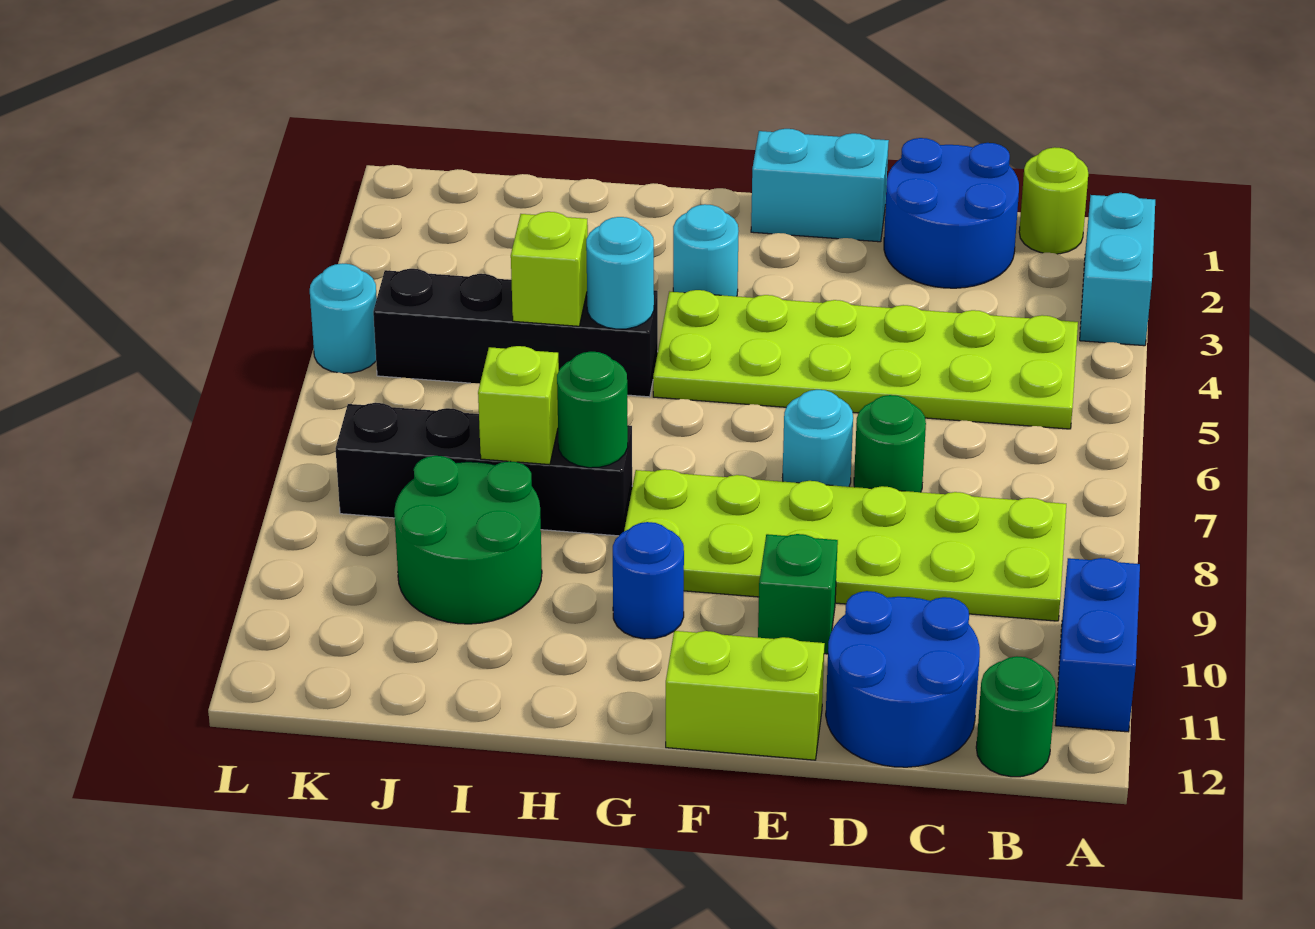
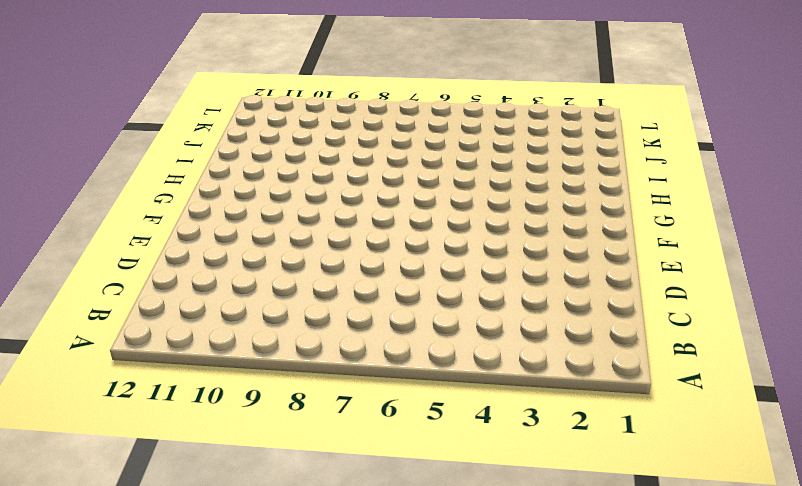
none -> cyan brick A2:A3 level 1
none -> blue brick A10:A11 level 1
none -> lime round brick B1 level 1

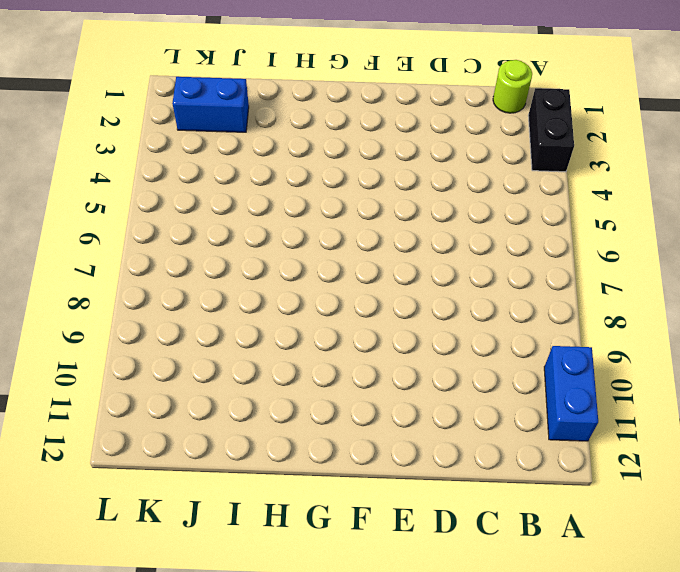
black brick A2:A3 level 1 -> cyan brick A2:A3 level 1
blue brick J2:K2 level 1 -> none
none -> lime plate B4:G5 level 1
none -> lime plate B8:G9 level 1
none -> green round brick B12 level 1

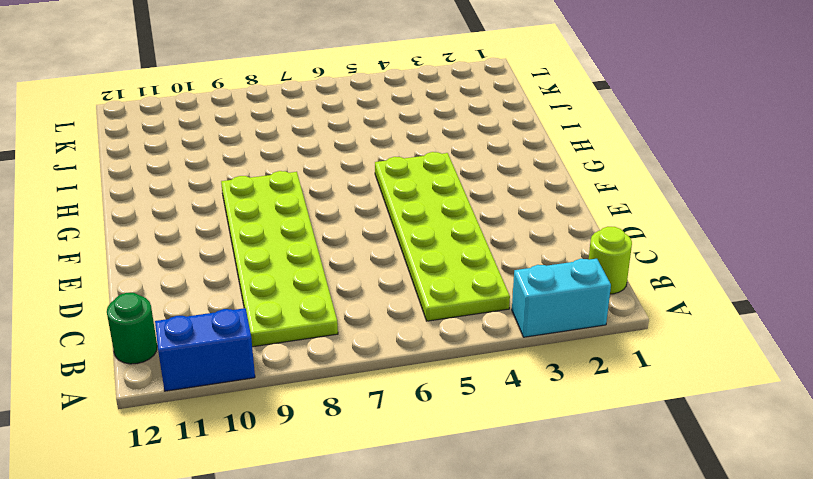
none -> blue round brick C1:D2 level 1
none -> blue round brick C11:D12 level 1
none -> green round brick D7 level 1

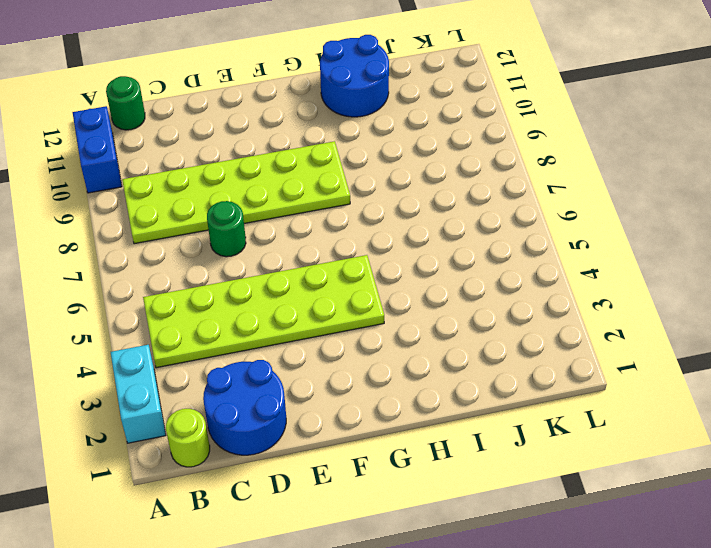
blue round brick H11:I12 level 1 -> blue round brick C11:D12 level 1
none -> cyan brick E1:F1 level 1
none -> cyan round brick E7 level 1
none -> green brick E10 level 1

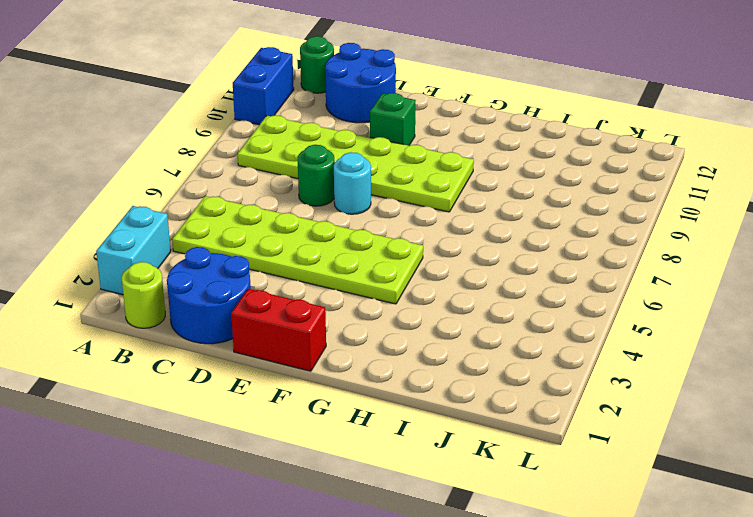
red brick E1:F1 level 1 -> cyan brick E1:F1 level 1
none -> lime brick E12:F12 level 1
none -> cyan round brick G3 level 1
none -> blue round brick G10 level 1

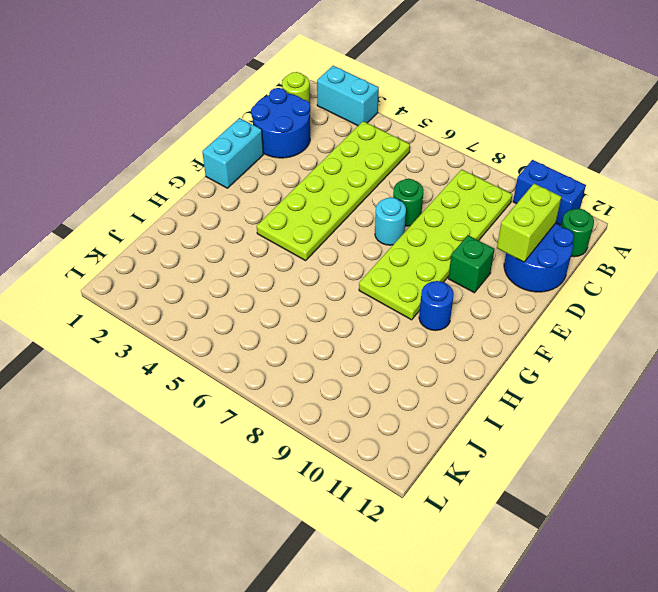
lime brick C11:D11 level 2 -> lime brick E12:F12 level 1
none -> cyan round brick G3 level 1
none -> black brick H5:K5 level 1
none -> black brick H8:K8 level 1

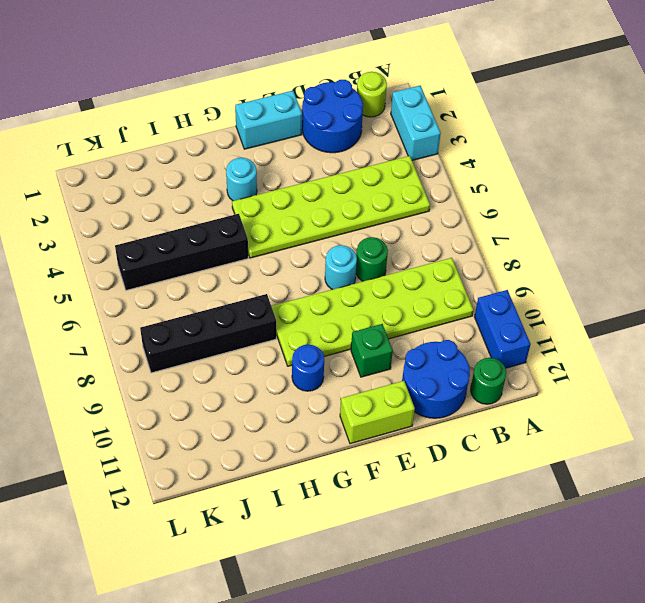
none -> green round brick I9:J10 level 1
none -> cyan round brick L5 level 1
none -> cyan round brick H5 level 2

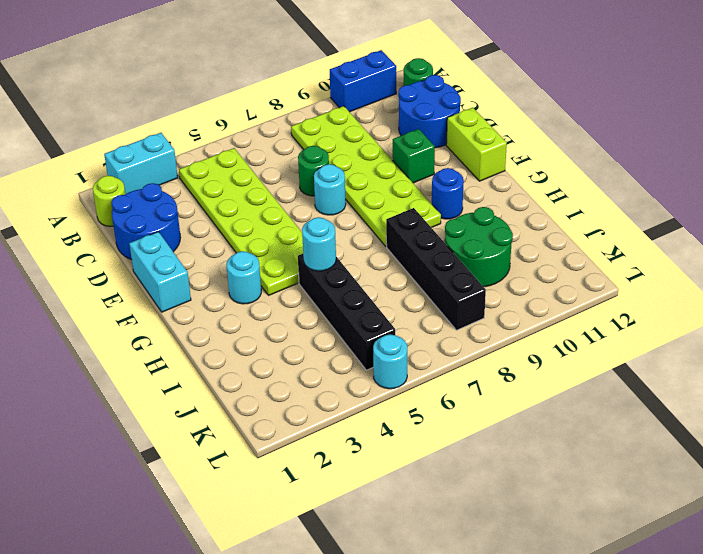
none -> green round brick H8 level 2
none -> lime brick I5 level 2
none -> lime brick I8 level 2

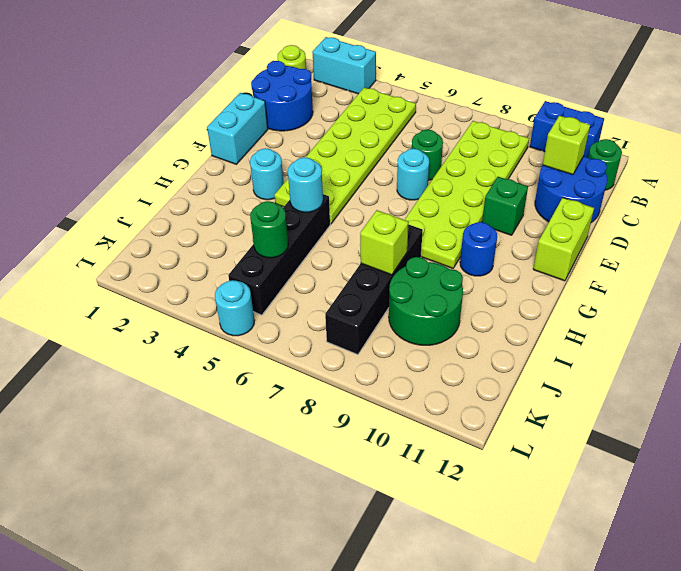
lime brick C11 level 2 -> lime brick I5 level 2
green round brick J5 level 2 -> green round brick H8 level 2

